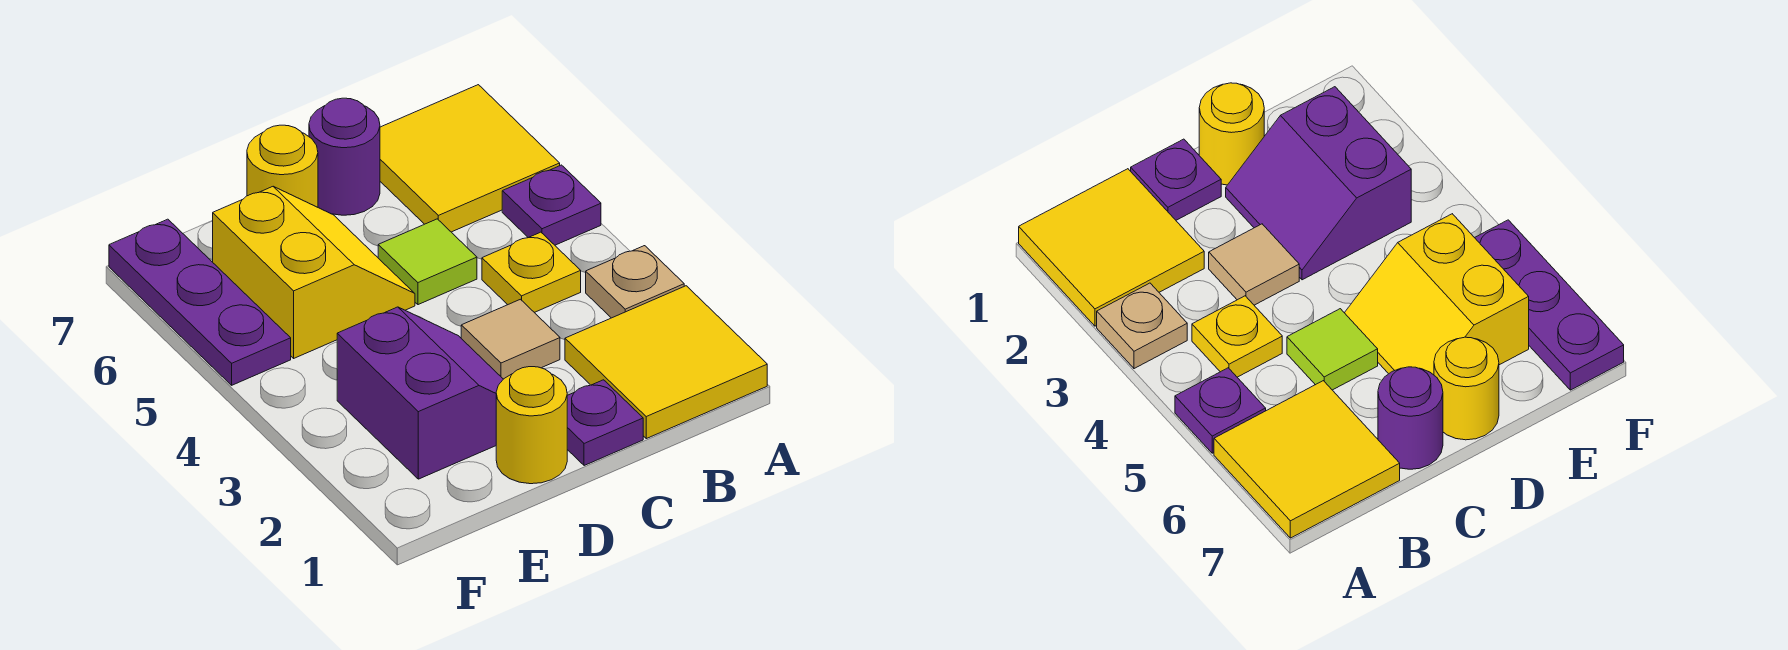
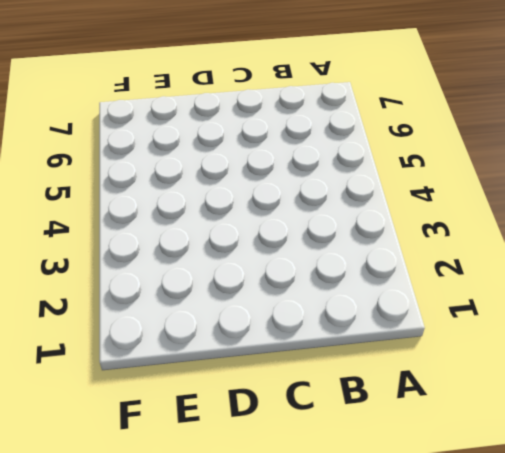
none -> yellow tile A1:B2 level 1
none -> tan plate A3 level 1
none -> purple plate A5 level 1

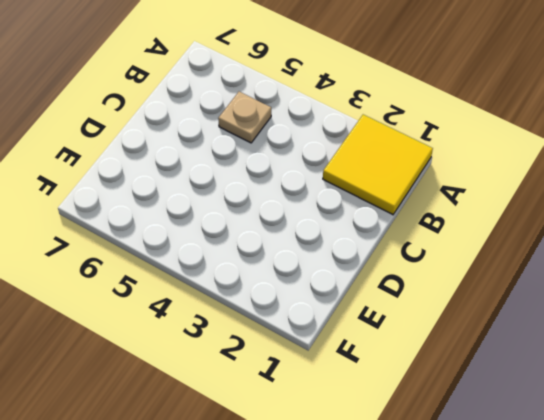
tan plate B5 level 1 -> tan plate A3 level 1
none -> purple plate A5 level 1
none -> yellow tile A6:B7 level 1
none -> yellow plate B4 level 1

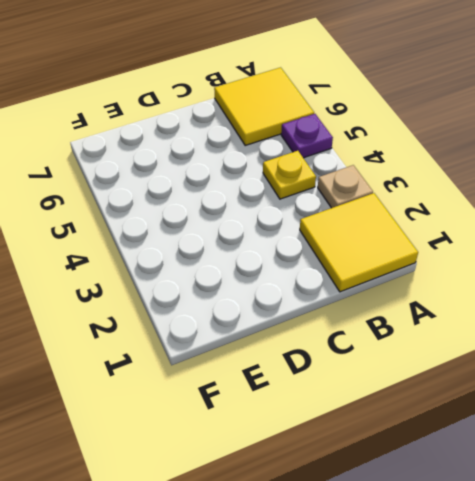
none -> purple plate C1 level 1
none -> tan tile C3 level 1
none -> lime tile C5 level 1

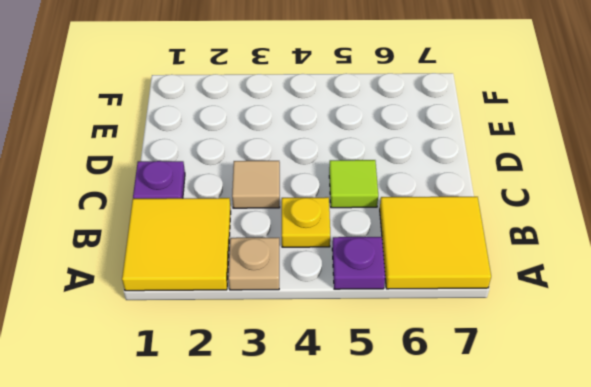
none -> purple round brick C7 level 1
none -> yellow round brick D1 level 1
none -> purple slope D2:E3 level 1 top E

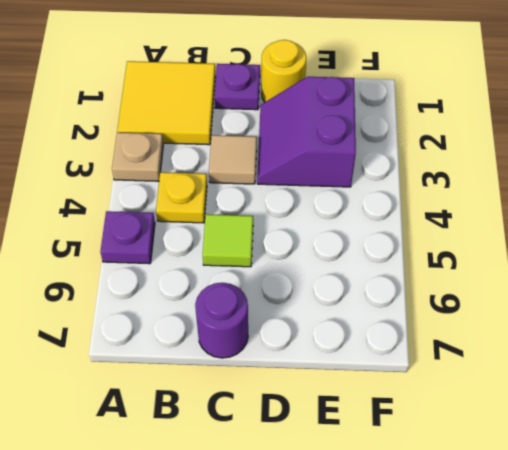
none -> yellow tile A6:B7 level 1
none -> yellow slope D5:E6 level 1 top E
none -> yellow round brick D7 level 1

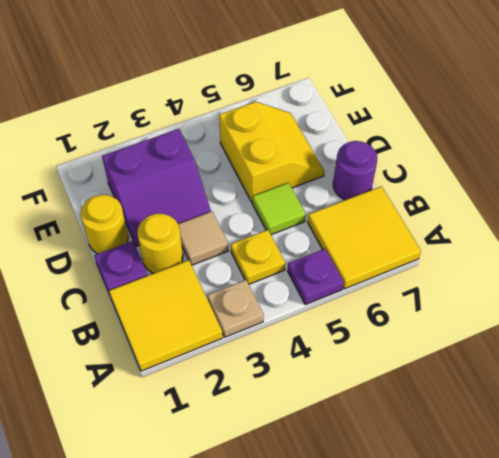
yellow round brick C2 level 1 -> yellow round brick D7 level 1
yellow slope D5:E6 level 1 top 5 -> yellow slope D5:E6 level 1 top E
none -> purple plate F5:F7 level 1

